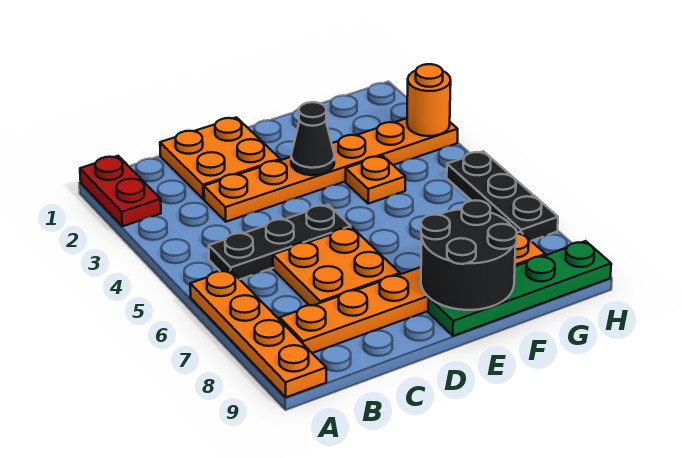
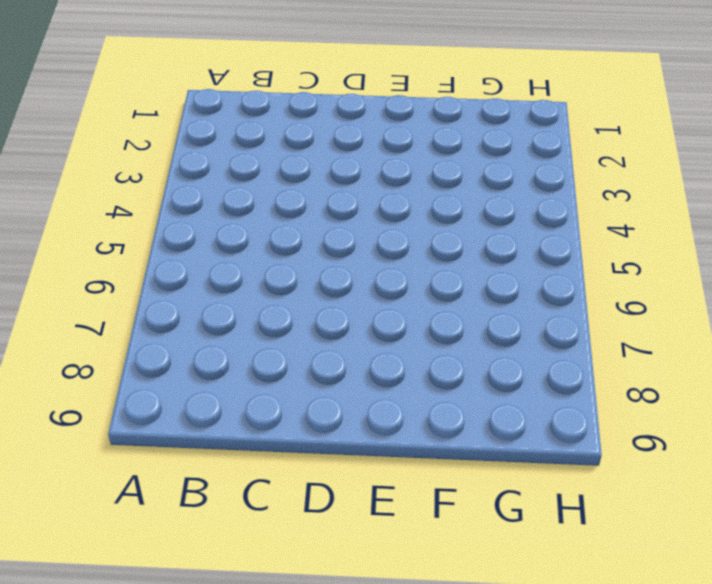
none -> red plate A1:A2 level 1
none -> orange plate A6:A9 level 1
none -> black plate B5:D5 level 1

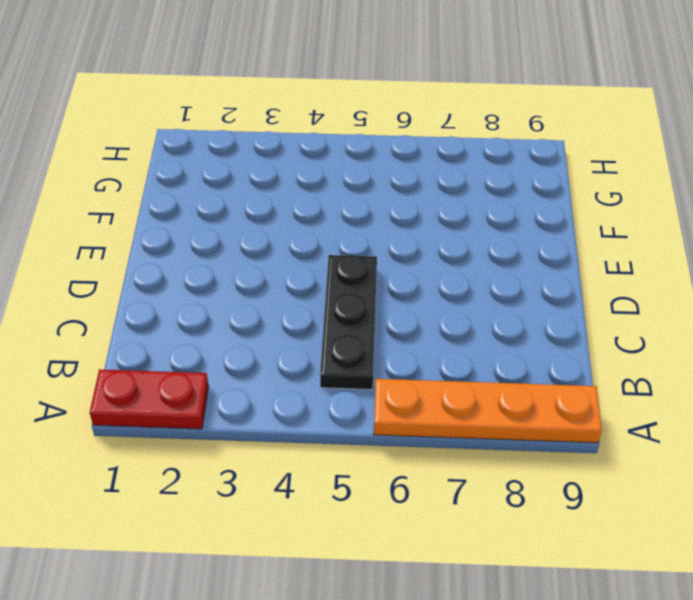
none -> orange plate B8:G8 level 1
none -> orange plate C1:D2 level 1
none -> orange plate C3:H3 level 1

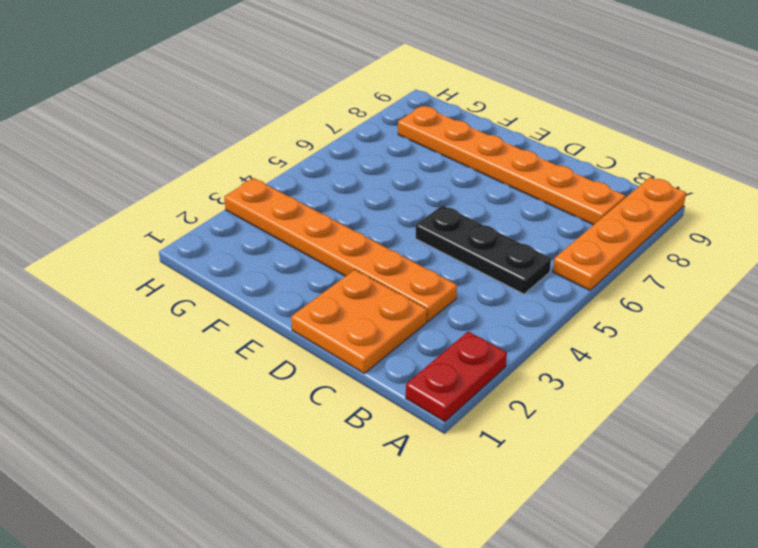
none -> orange plate C6:D7 level 1
none -> green plate E9:H9 level 1
none -> orange plate F4 level 1

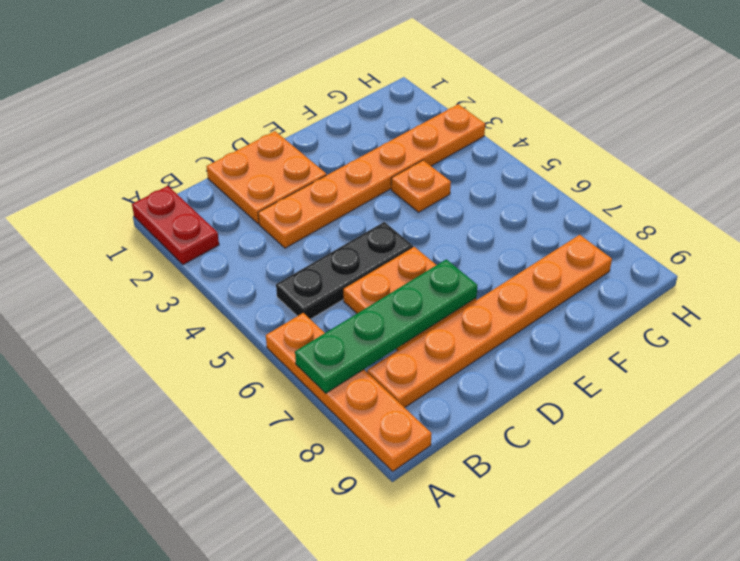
green plate A7:D7 level 2 -> green plate E9:H9 level 1
none -> black plate H5:H7 level 1
none -> black cone E3 level 2
none -> black round brick E8:F9 level 2

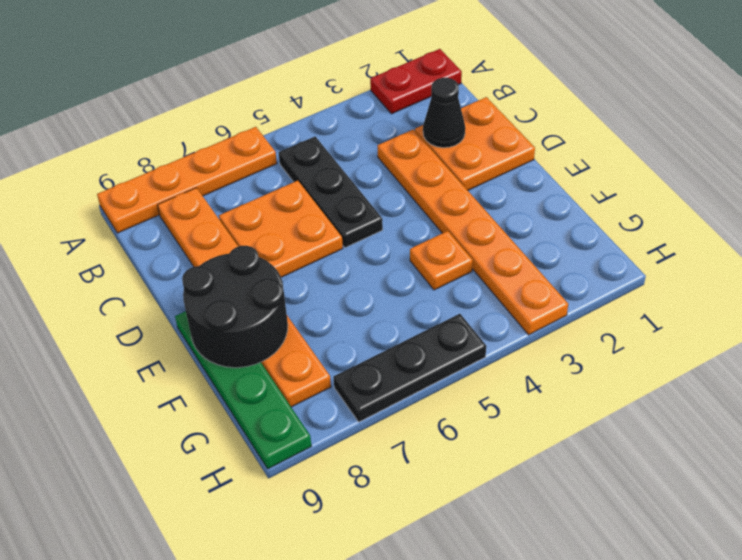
black cone C2 level 2 -> black cone E3 level 2
none -> orange round brick H3 level 2

